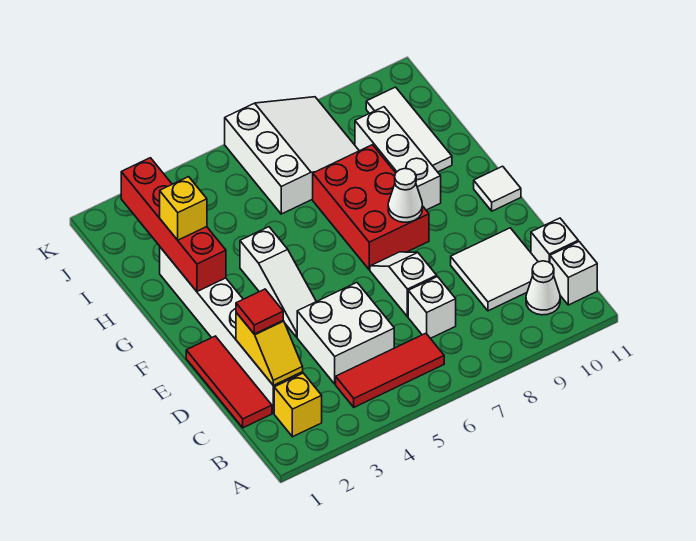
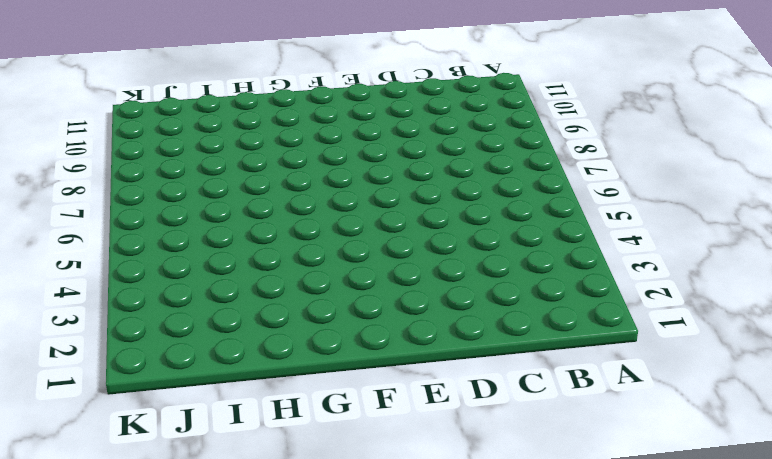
none -> yellow brick B2 level 1
none -> red tile B4:B6 level 1
none -> white cone B10 level 1

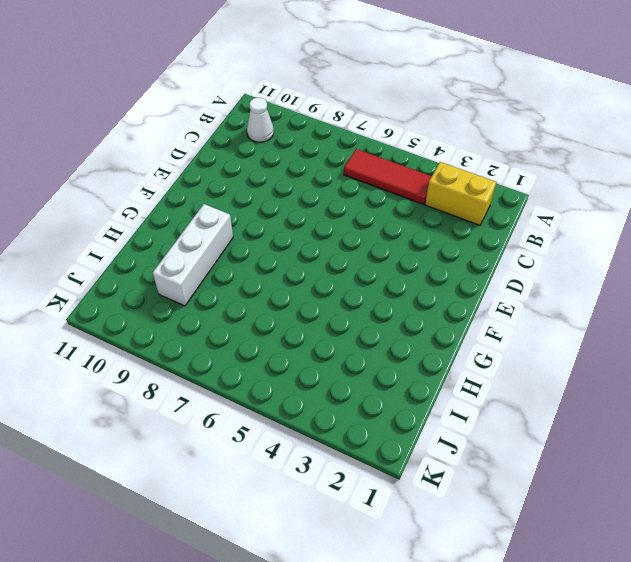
yellow brick B2:B3 level 1 -> yellow brick B2 level 1
none -> white brick B11 level 1
none -> red tile C1:E1 level 1
none -> white brick C2:H2 level 1

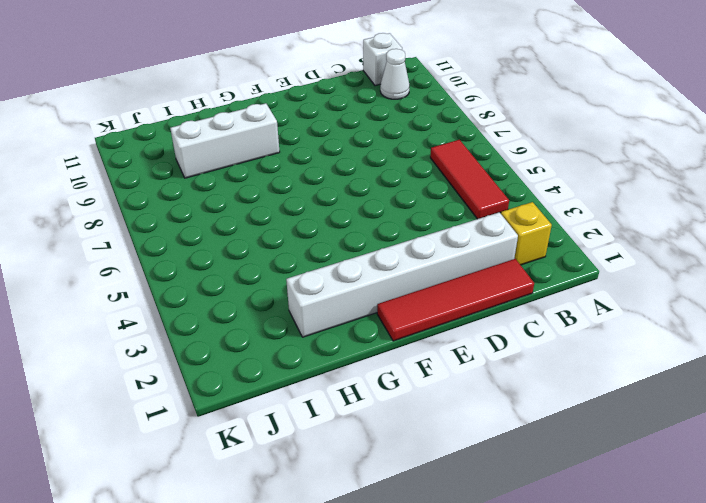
red tile C1:F1 level 1 -> red tile C1:E1 level 1
none -> white brick C4:D5 level 1
none -> white brick C7 level 1
none -> white tile C9:D10 level 1

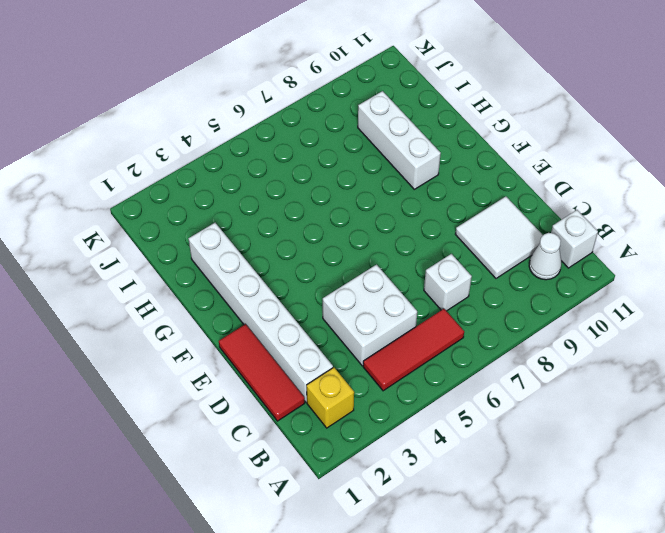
none -> white brick C11 level 1
none -> white slope D7:E7 level 1 top D
none -> white slope E4:G4 level 1 top G

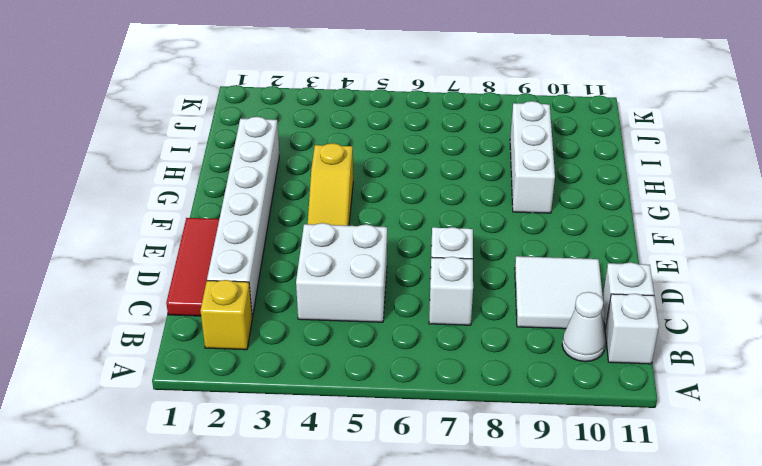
yellow slope E4:G4 level 1 top G -> white slope E4:G4 level 1 top G
none -> red tile B4:B6 level 1
none -> red brick F7:H8 level 1
none -> white tile F11 level 1

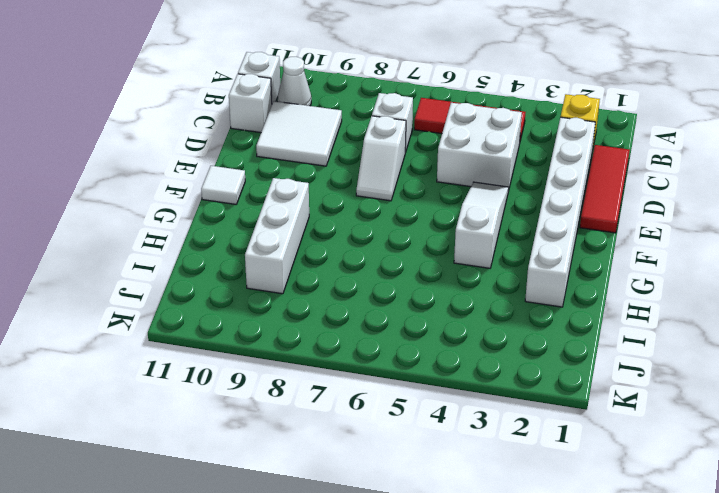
none -> red brick F7:H8 level 1
none -> white tile H10:J10 level 1
none -> white slope I6:K8 level 1 top 6

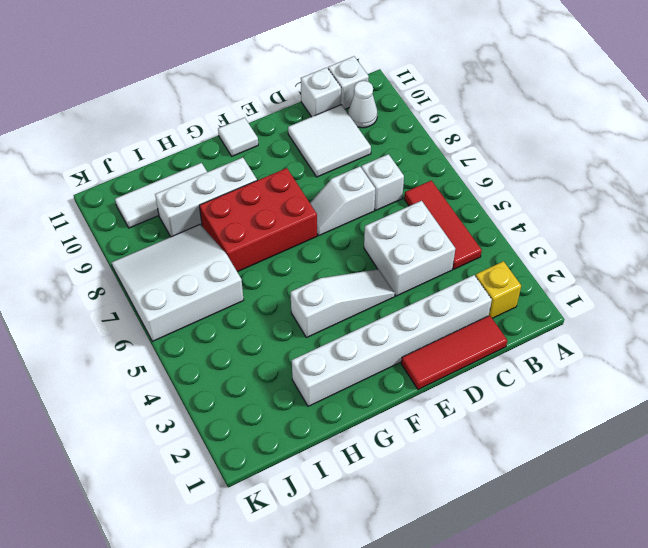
none -> yellow slope C2:D2 level 2 top D
none -> white cone F8 level 2
none -> red brick G2:J2 level 2

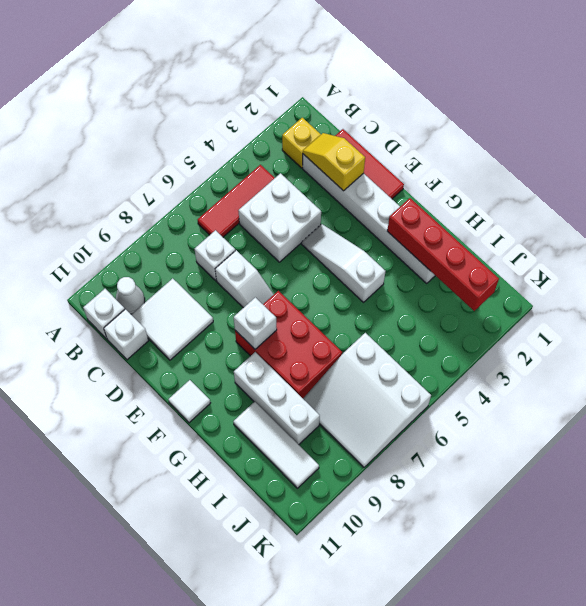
white brick F8 level 2 -> white cone F8 level 2
none -> red tile D2 level 3
none -> yellow brick H2 level 3

